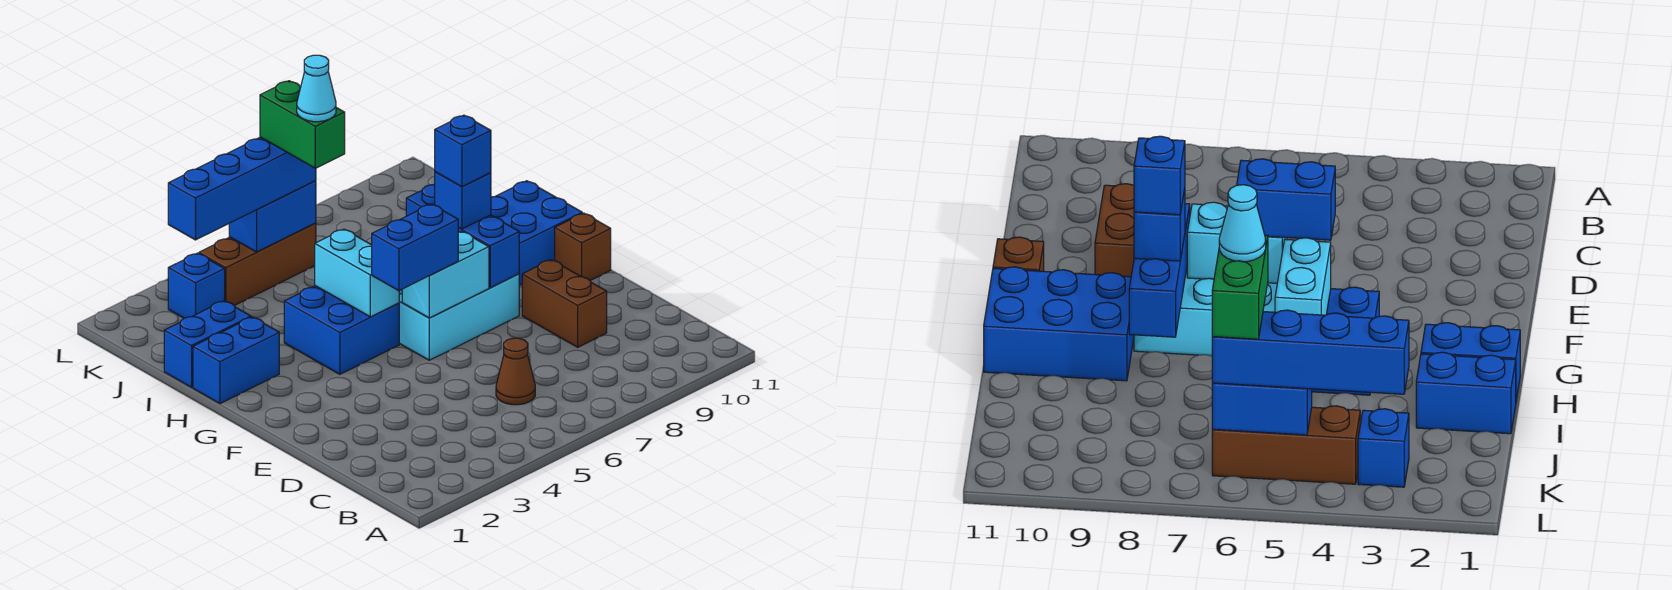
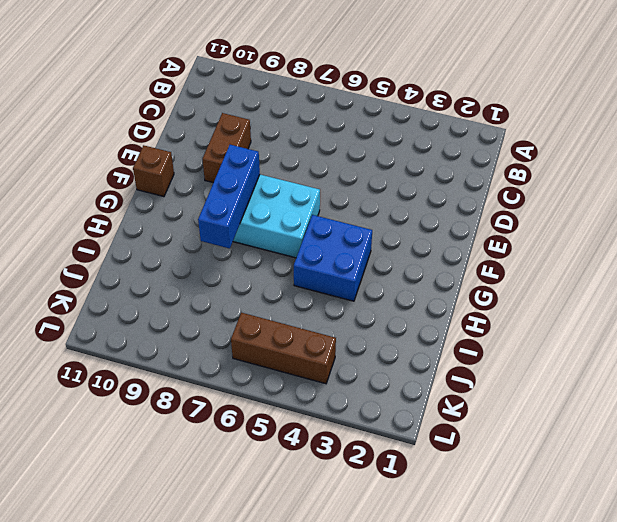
none -> brown cone C6 level 1
none -> blue brick G9:H11 level 1
none -> blue brick H1:H2 level 1

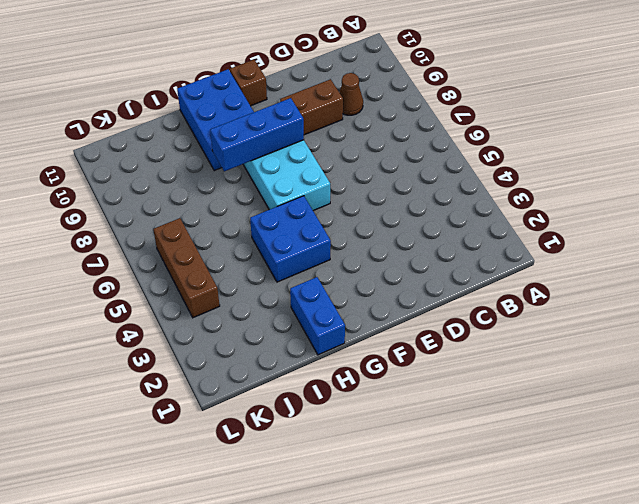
brown cone C9 level 1 -> brown cone C6 level 1
none -> blue brick I1:I2 level 1
none -> blue brick K3 level 1
none -> cyan brick F6:F7 level 2

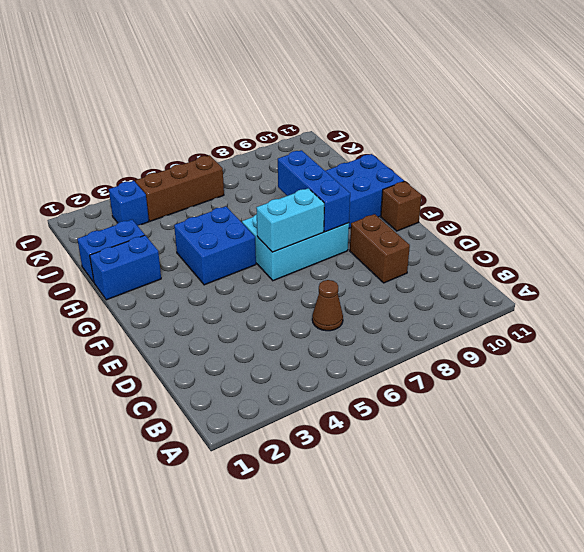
none -> cyan brick G5:H5 level 2
none -> blue brick K5:K6 level 2
none -> blue brick F5:F6 level 3

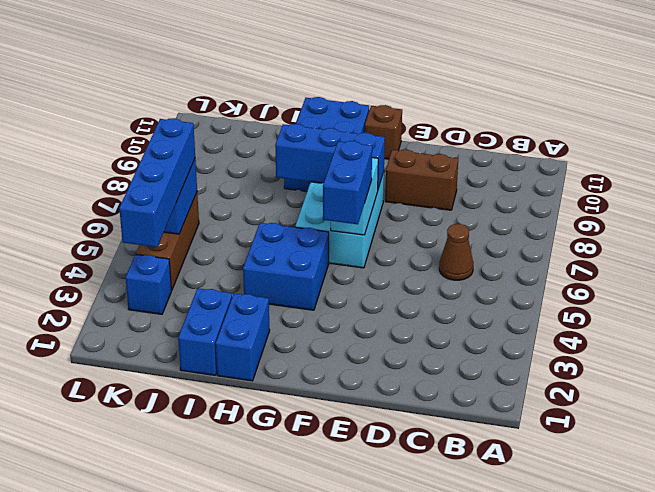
none -> cyan brick G5:H5 level 2
none -> blue brick G8 level 3
none -> blue brick G8 level 4

